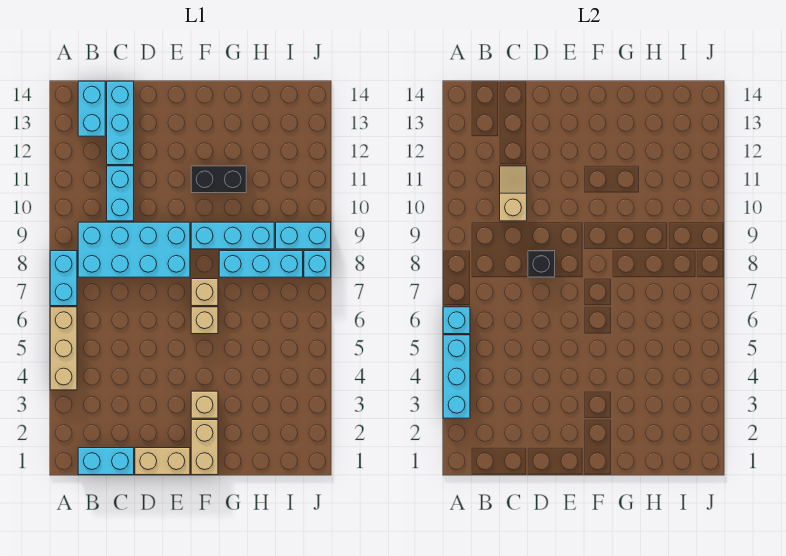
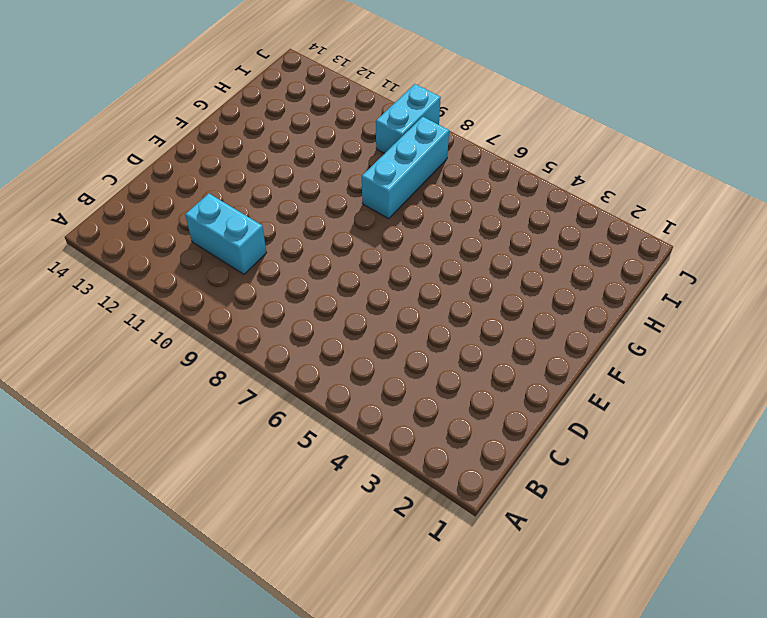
none -> tan brick A4:A6 level 1
none -> cyan brick A7:A8 level 1
none -> cyan brick B1:C1 level 1

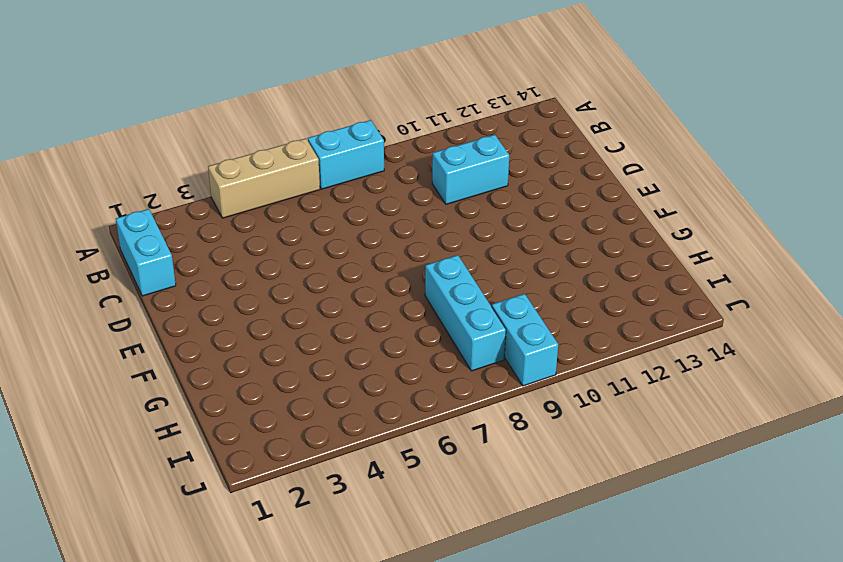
none -> cyan brick B8:E9 level 1
none -> cyan brick B13:B14 level 1
none -> cyan brick C12:C14 level 1

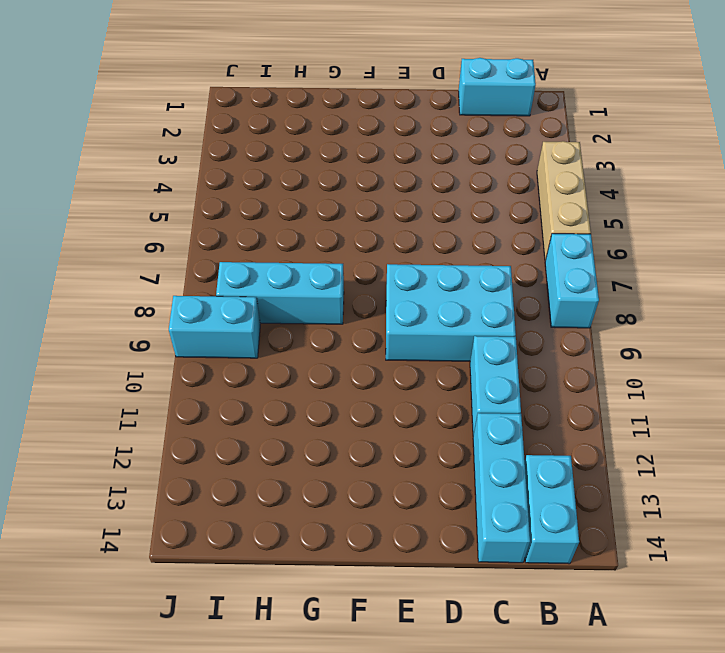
cyan brick C8:E9 level 1 -> cyan brick B8:E9 level 1
none -> tan brick D1:E1 level 1
none -> tan brick F1:F2 level 1
none -> tan brick F3 level 1

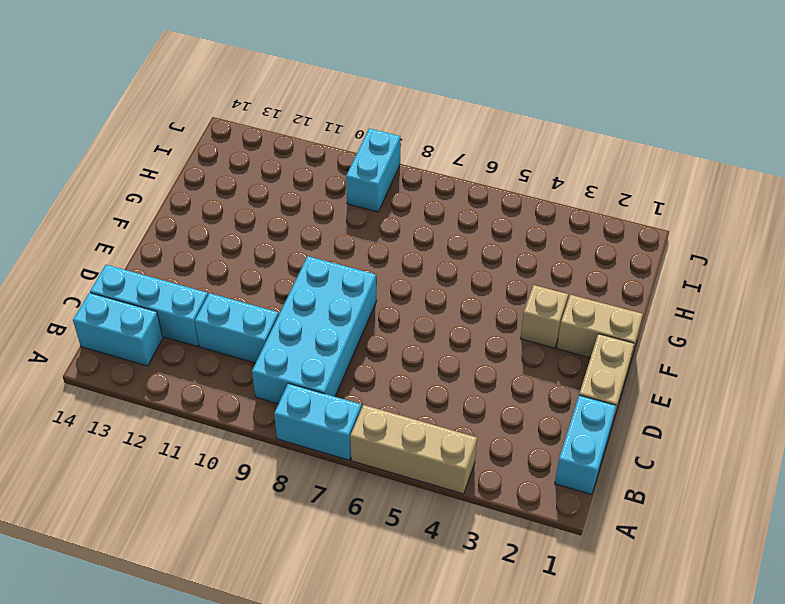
none -> tan brick F6 level 1
none -> tan brick F7 level 1
none -> cyan brick F9:H9 level 1

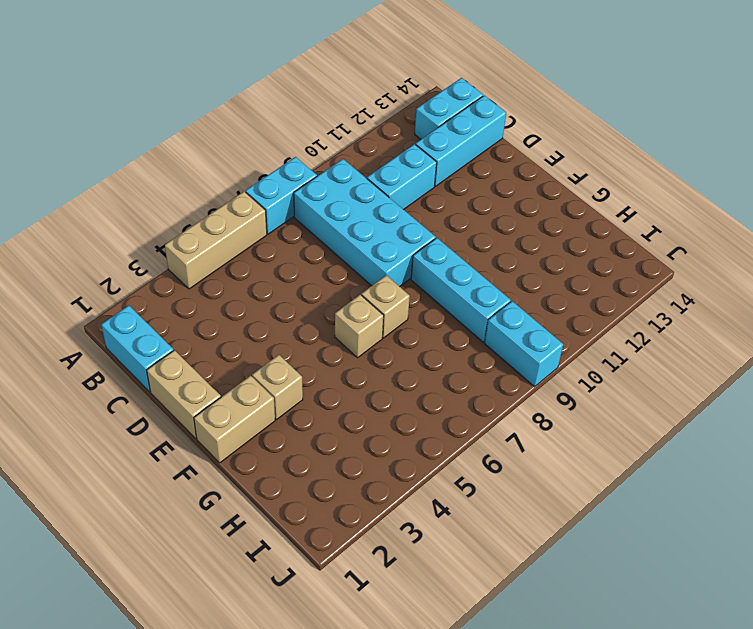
none -> black brick F11:G11 level 1
none -> cyan brick G8:I8 level 1
none -> cyan brick J8 level 1

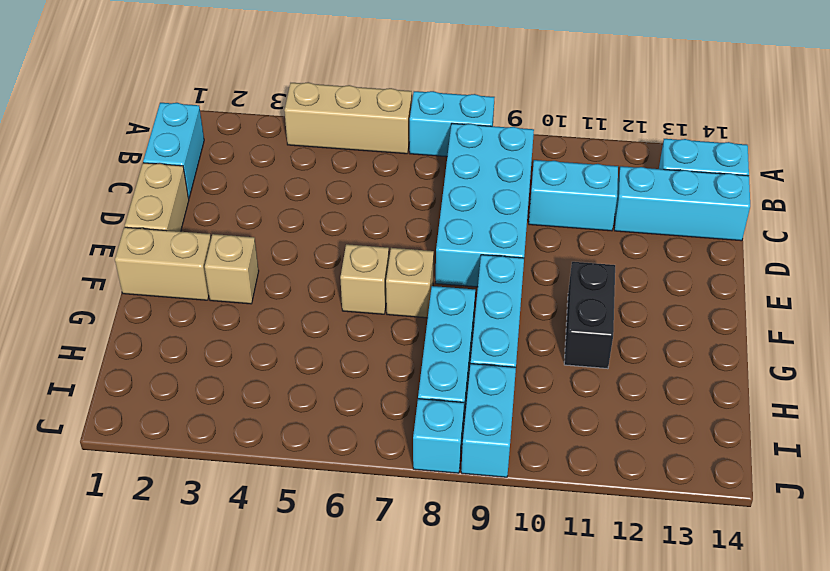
none -> cyan brick A3:A5 level 2
none -> cyan brick A6 level 2
none -> tan slope C10:C11 level 2 top 10

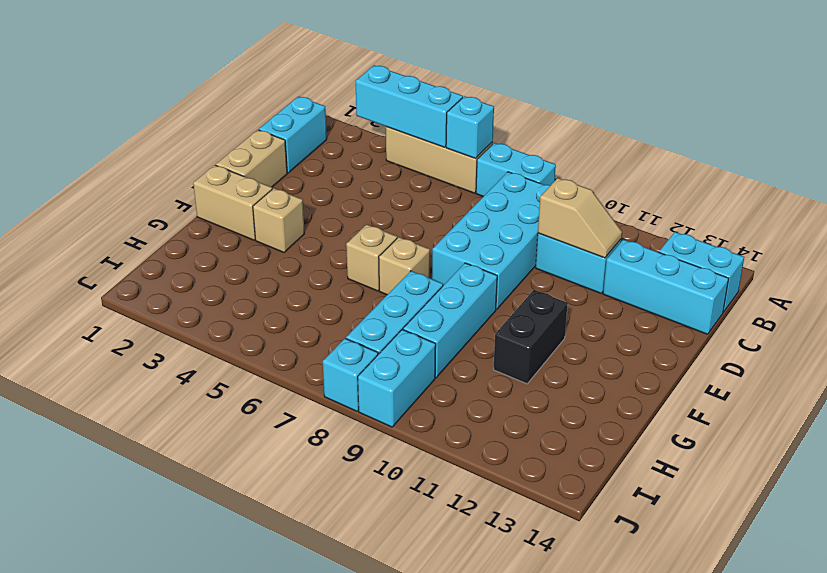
none -> black brick D8 level 2

